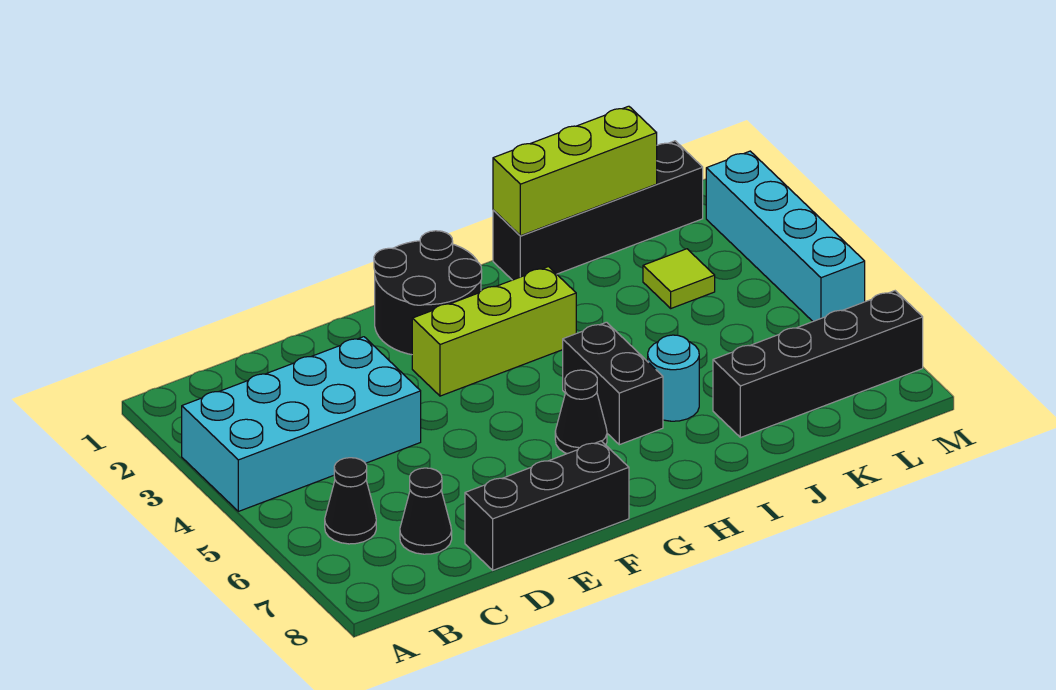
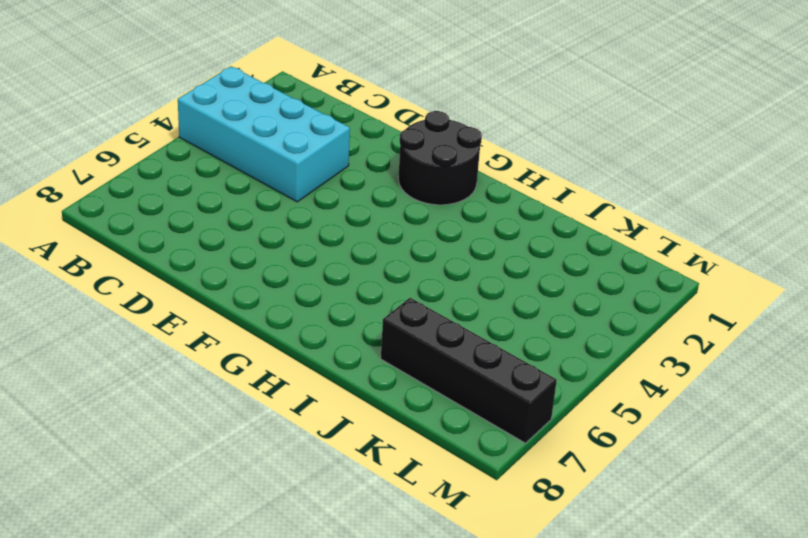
none -> black cone B6 level 1
none -> black cone C7 level 1
none -> black brick D8:F8 level 1

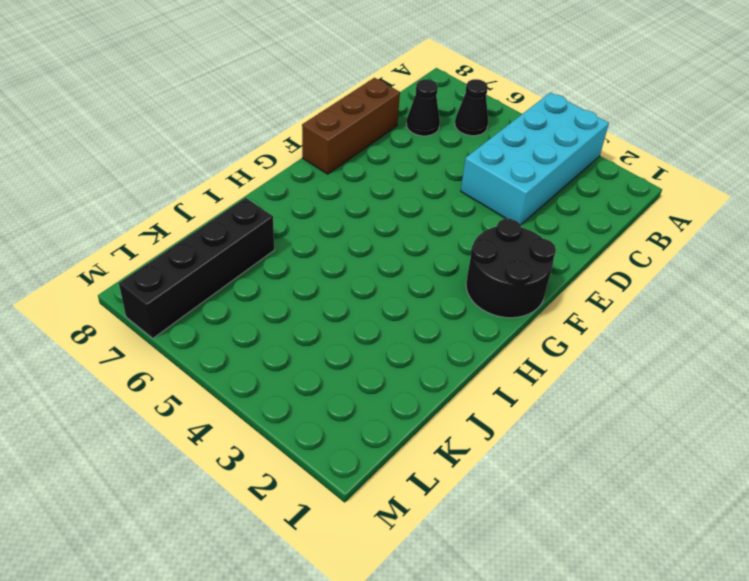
brown brick D8:F8 level 1 -> black brick D8:F8 level 1
none -> lime brick F3:H3 level 1
none -> black cone G6 level 1
none -> black brick H5:H6 level 1

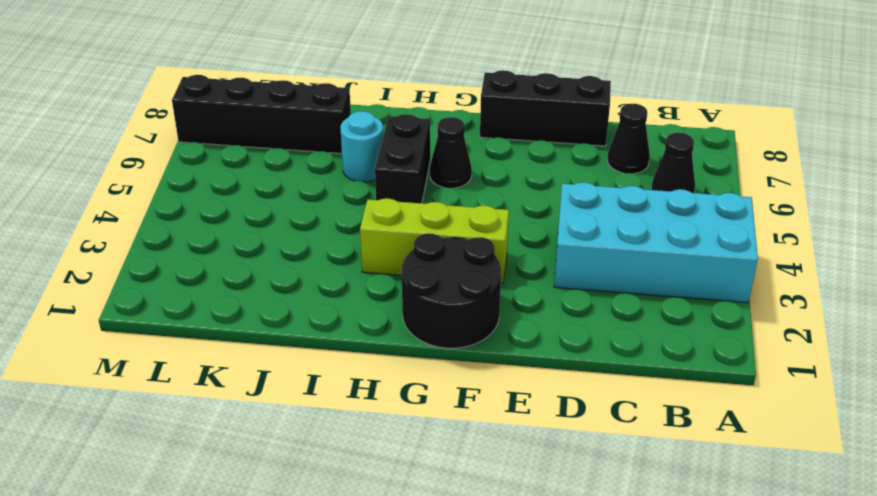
none -> black brick I1:L1 level 1
none -> lime tile K3 level 1
none -> cyan brick M2:M5 level 1

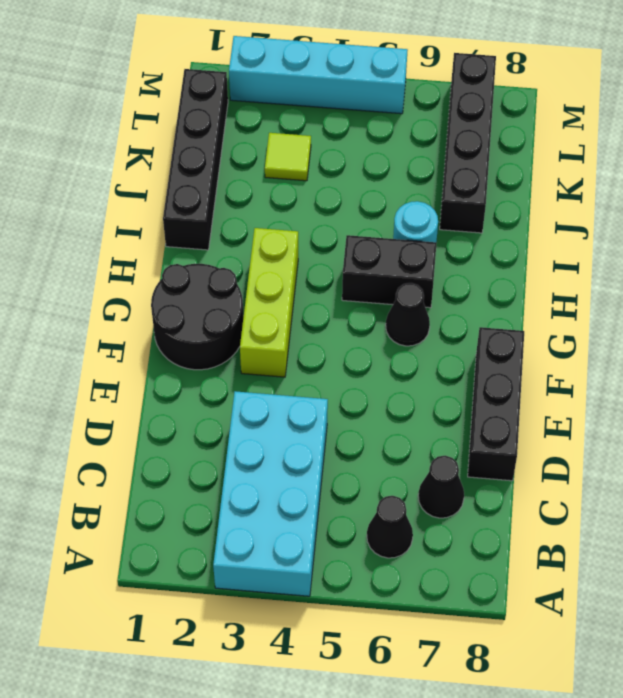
none -> lime brick I1:K1 level 2

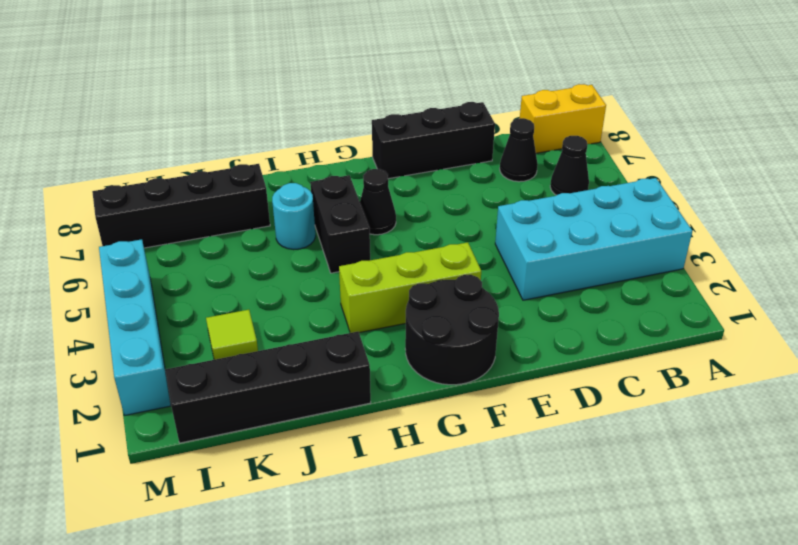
yellow brick A8:B8 level 1 -> none
none -> lime brick I1:K1 level 2

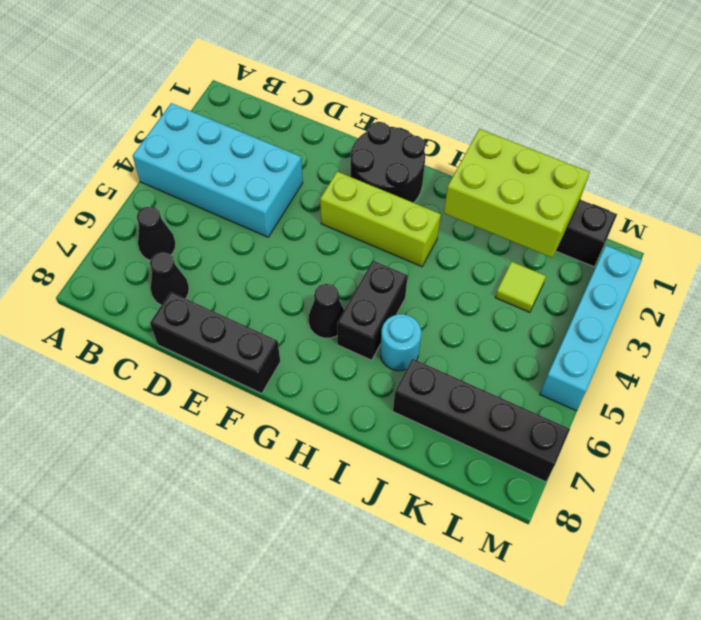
lime brick I1:K2 level 2 -> lime brick I1:K1 level 2

